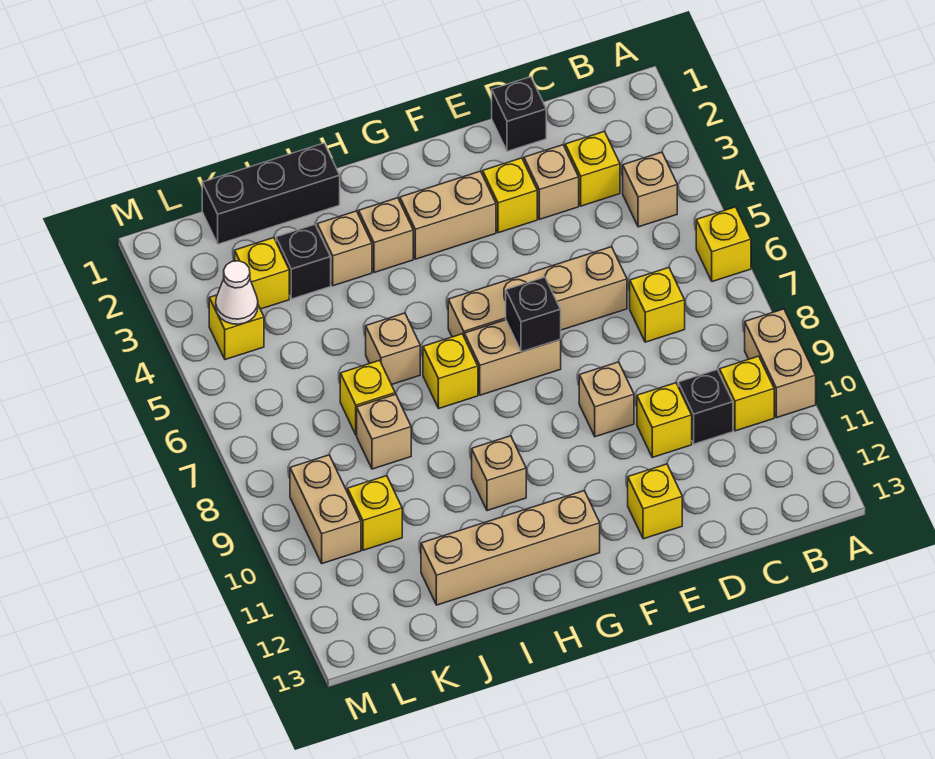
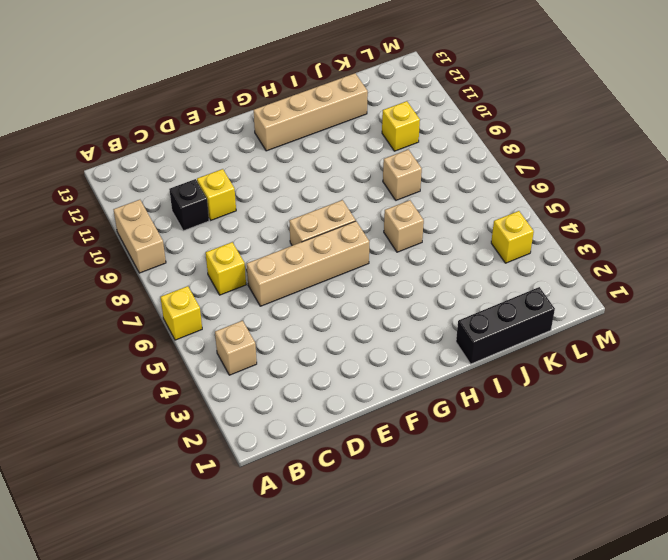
none -> yellow brick B10 level 1
none -> yellow brick C3 level 1
none -> black brick D1 level 1
none -> tan brick D3 level 1

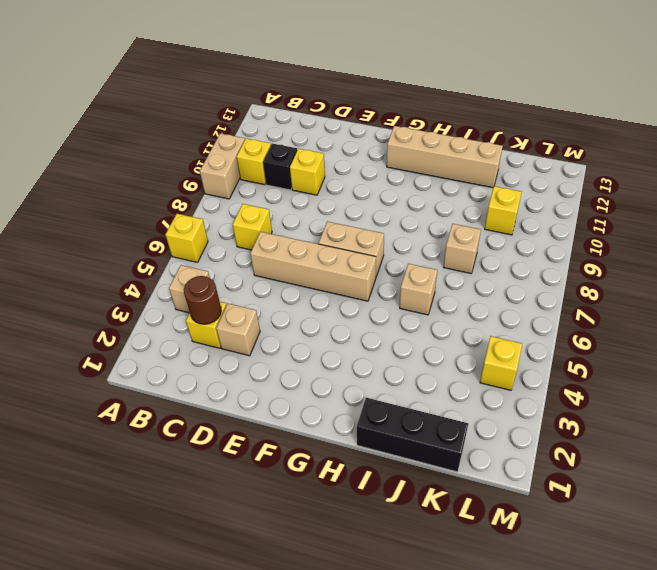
brown round brick C3 level 2 -> none
none -> black brick D1 level 1
none -> yellow brick E3 level 1
none -> tan brick E9 level 1
none -> yellow brick E12 level 1

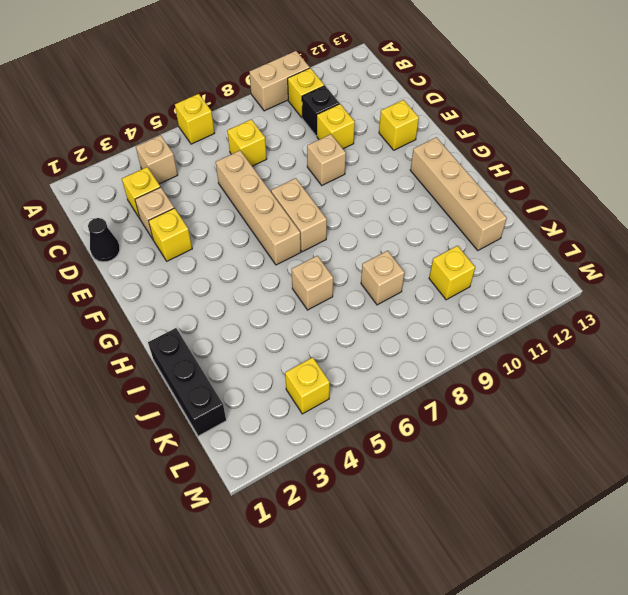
black cone D1 level 1 -> black brick D1 level 1
none -> tan brick F3:G3 level 1
none -> tan brick H3 level 1
none -> yellow brick H7 level 1
none -> tan brick H10 level 1

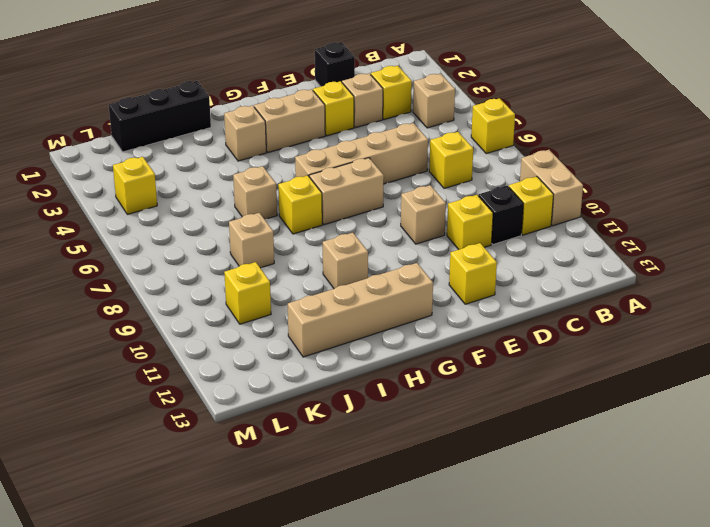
none -> tan brick I3 level 1
none -> black brick J3 level 1
none -> yellow brick J7 level 1
none -> yellow brick K3 level 1

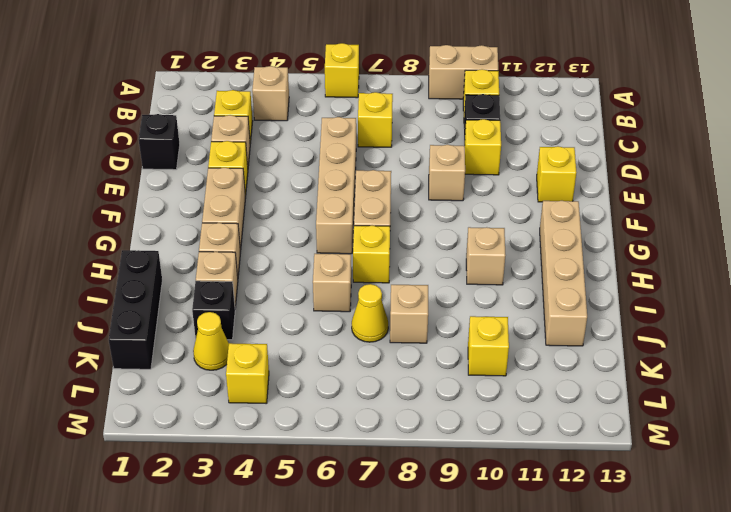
yellow cone J7 level 1 -> yellow brick J7 level 1
yellow cone K3 level 1 -> yellow brick K3 level 1
none -> tan brick L9:L10 level 1
none -> black brick F7 level 2
none -> white cone L4 level 2

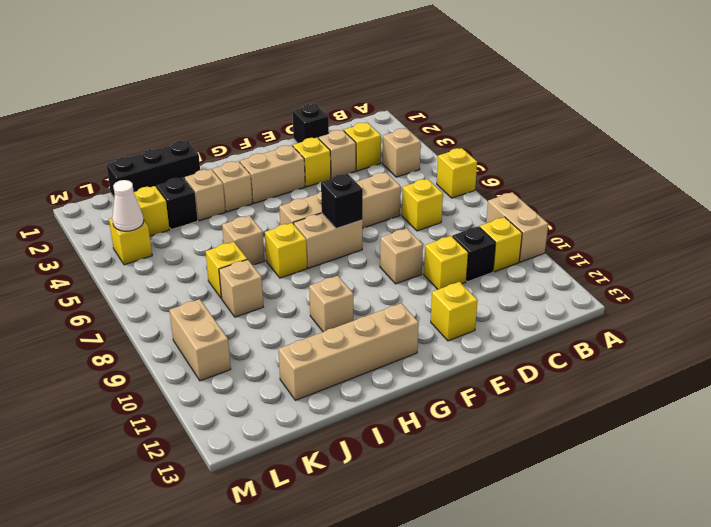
none -> yellow brick K10 level 1

